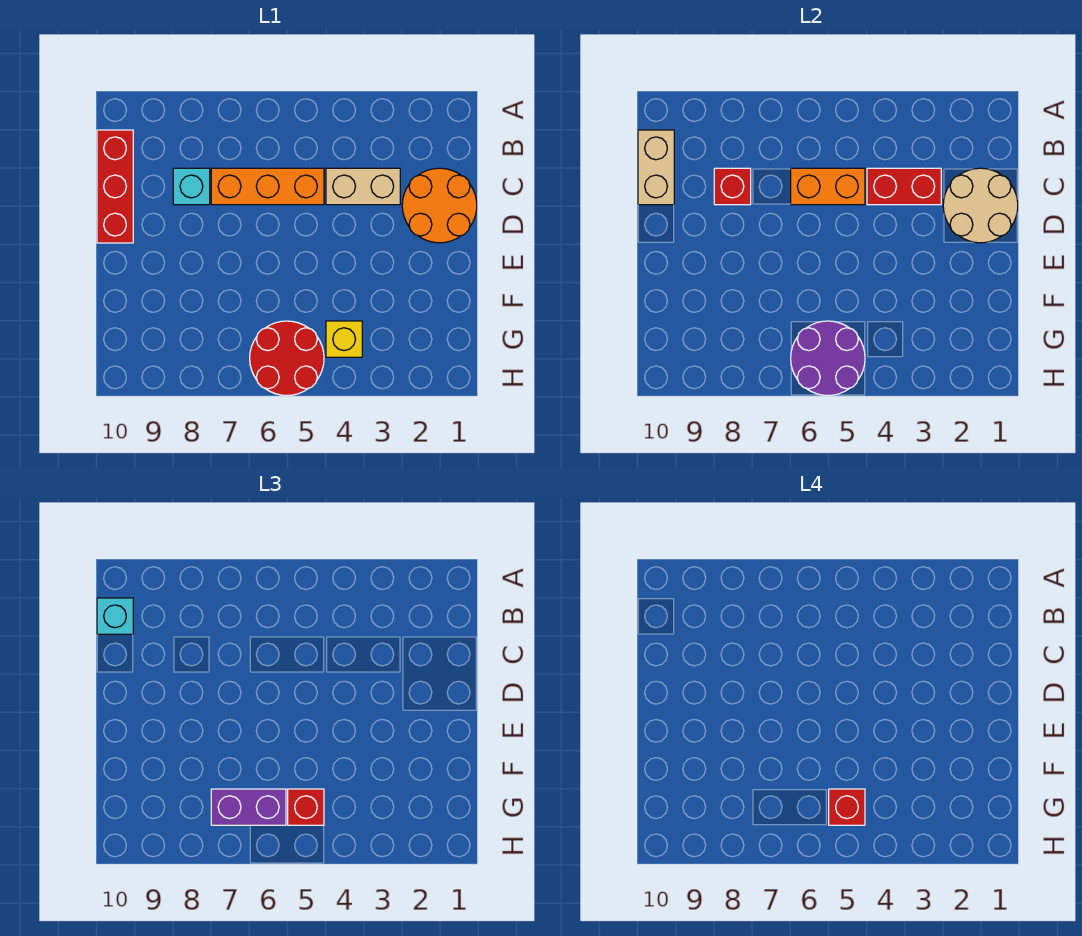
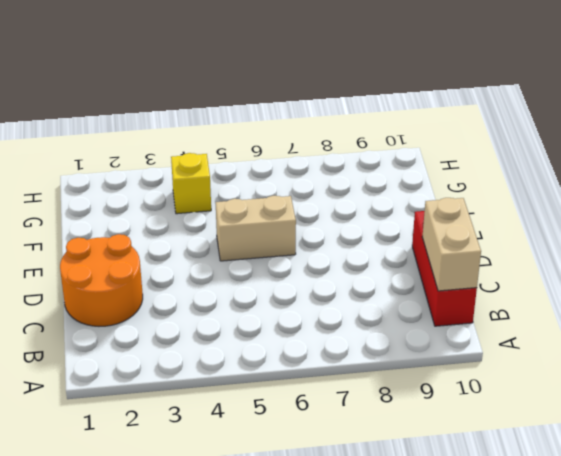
tan brick E5:E6 level 1 -> tan brick C3:C4 level 1
none -> orange brick C5:C7 level 1
none -> cyan brick C8 level 1
none -> red round brick G5:H6 level 1

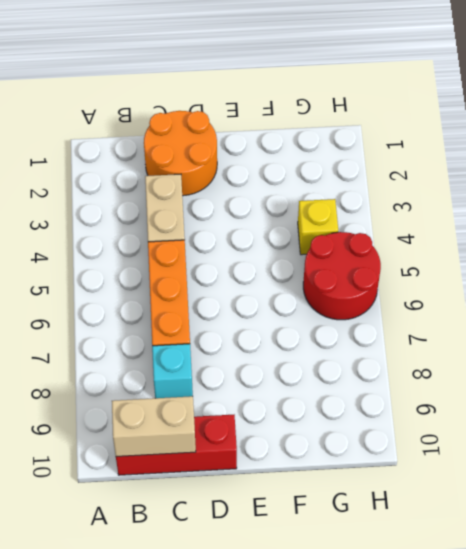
none -> tan round brick C1:D2 level 2
none -> red brick C3:C4 level 2
none -> orange brick C5:C6 level 2

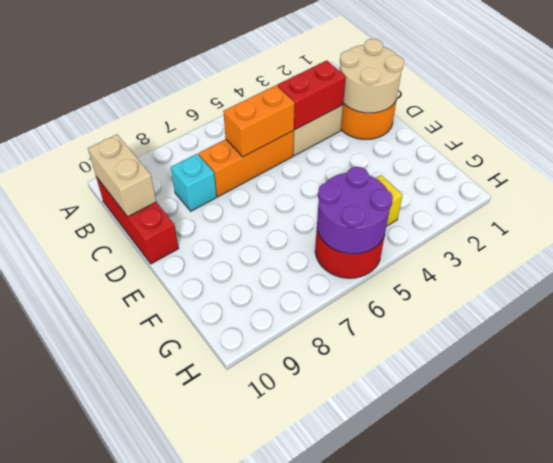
none -> red brick C8 level 2
none -> cyan brick B10 level 3
none -> red brick G5 level 3

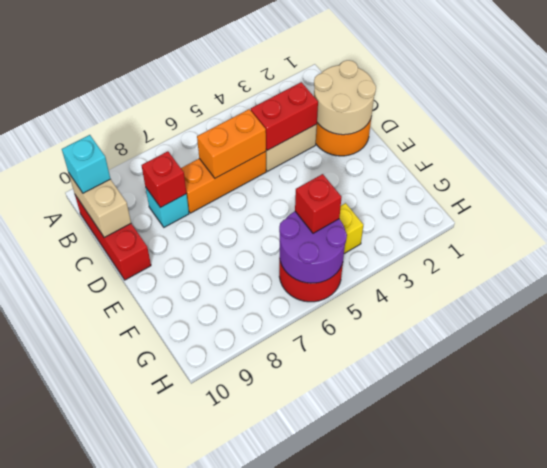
none -> purple brick G6:G7 level 3
none -> red brick G5 level 4

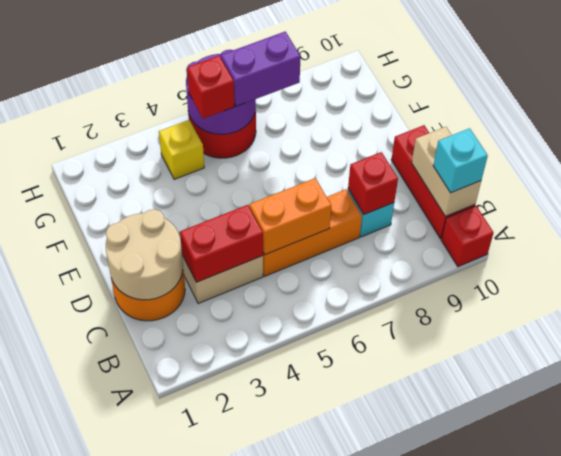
red brick A10 level 1 -> red brick G5 level 4

